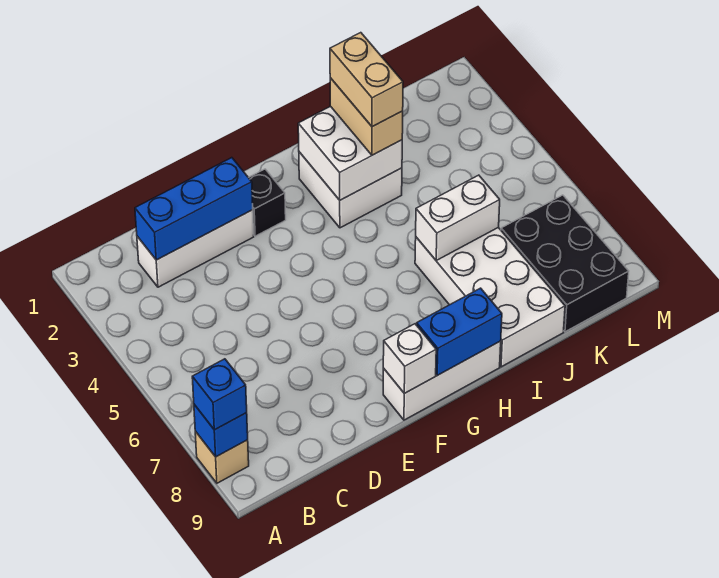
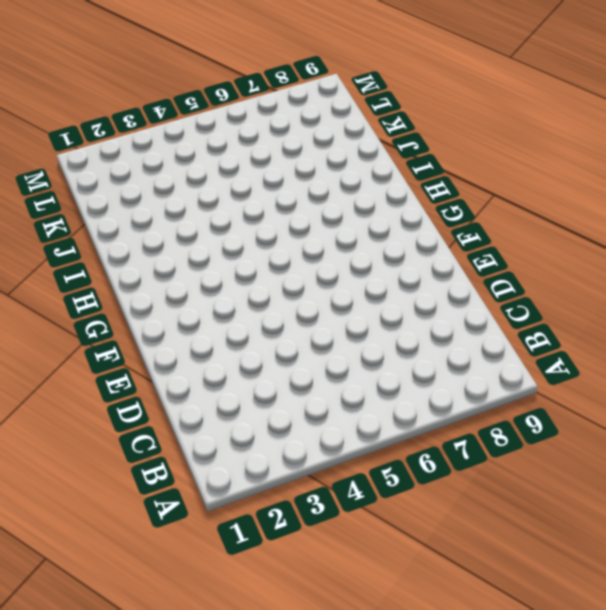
none -> tan brick A8 level 1
none -> white brick C2:E2 level 1
none -> black brick F2 level 1

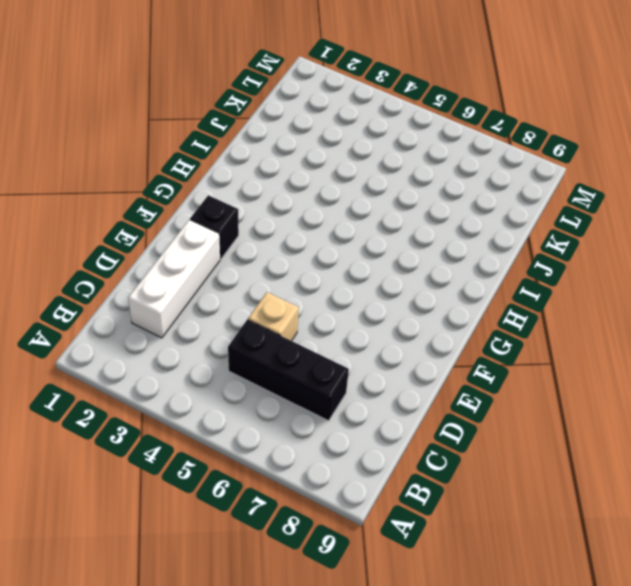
black brick C5:C7 level 1 -> none
tan brick D5 level 1 -> tan brick A8 level 1
none -> white brick F9:H9 level 1
none -> white brick H2:I3 level 1
none -> white brick I6:J9 level 1

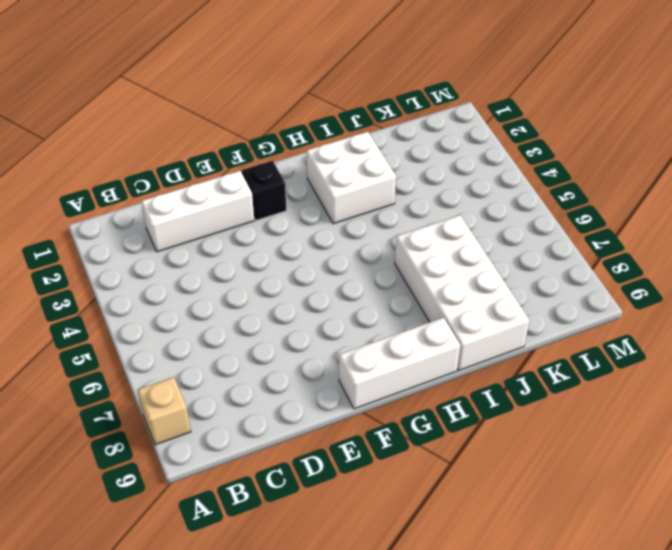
none -> black brick K7:L9 level 1
none -> blue brick A8 level 2
none -> blue brick C2:E2 level 2

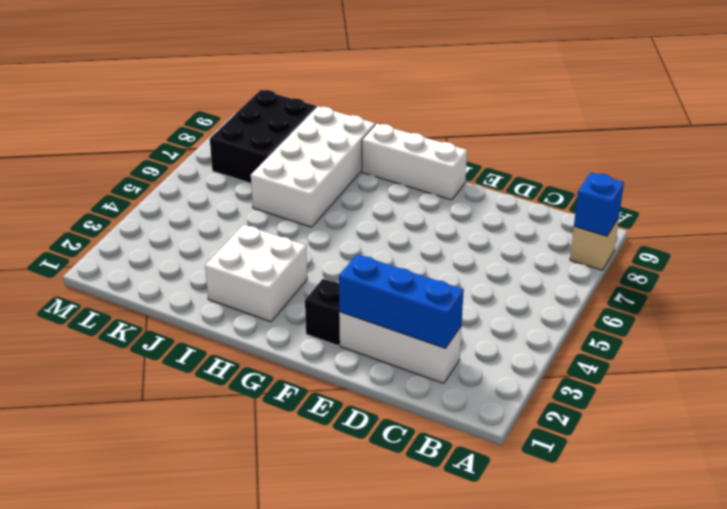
none -> white brick F9 level 2
none -> blue brick G9:H9 level 2
none -> white brick H2:I3 level 2

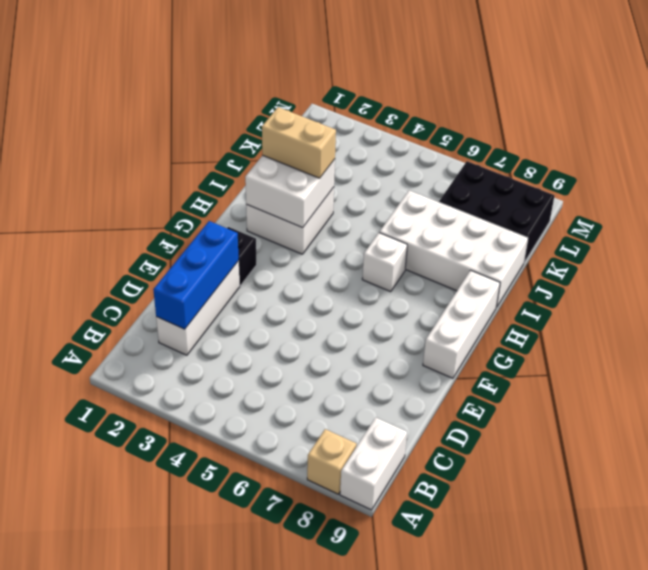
white brick A9:B9 level 1 -> white brick I6:J6 level 2
white brick H6 level 1 -> white brick F9 level 2
none -> blue brick A8 level 2
none -> blue brick G9:H9 level 2
none -> blue brick A8 level 3

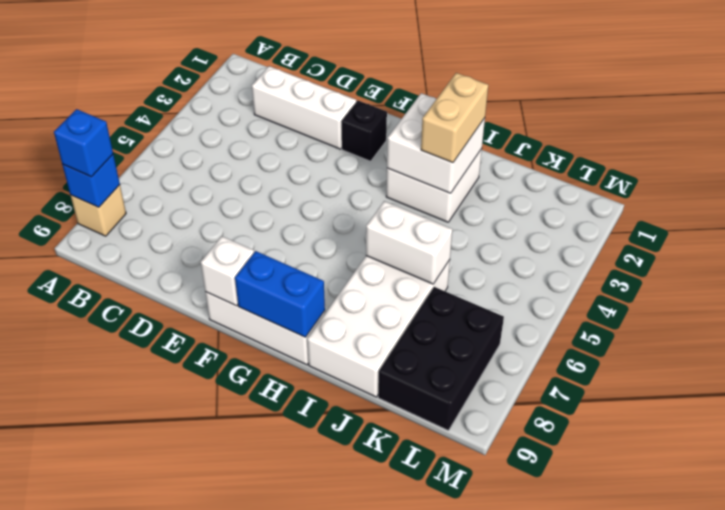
none -> blue brick C2:E2 level 2
none -> tan brick I2:I3 level 4

